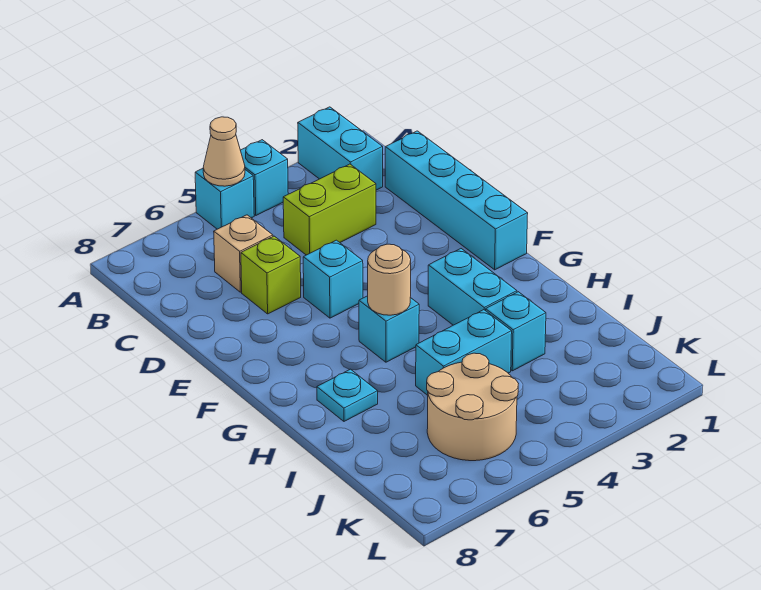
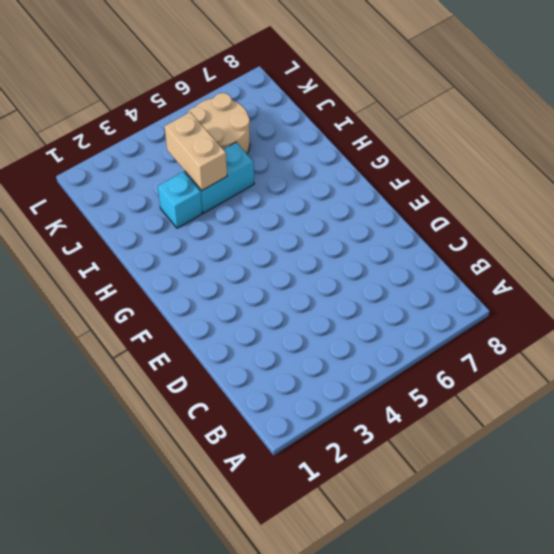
tan brick I4:J4 level 2 -> none
none -> cyan brick A2:B2 level 1
none -> cyan brick A4 level 1
none -> cyan brick A5 level 1

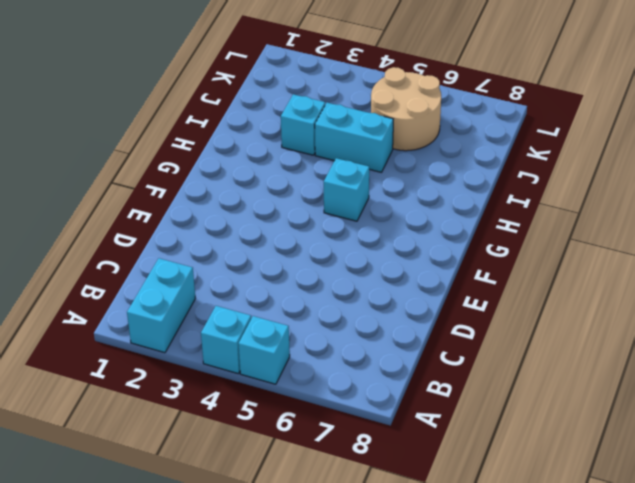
none -> cyan brick C1:F1 level 1
none -> lime brick C3:C4 level 1
none -> tan brick C6 level 1

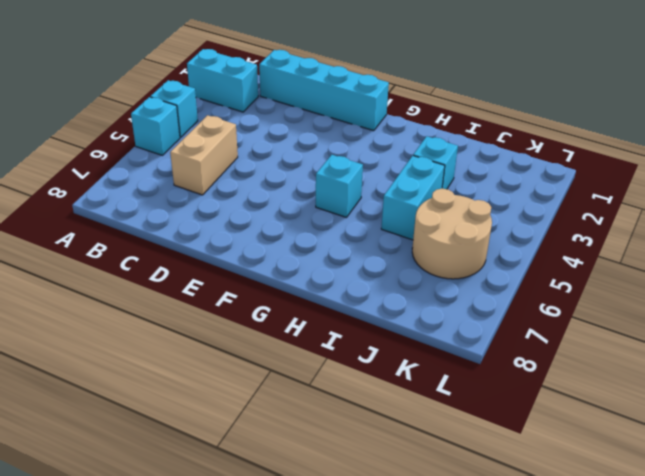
tan brick C5:C6 level 1 -> tan brick C6 level 1
none -> lime brick C3:C4 level 1
none -> lime brick D6 level 1
none -> cyan brick E5 level 1

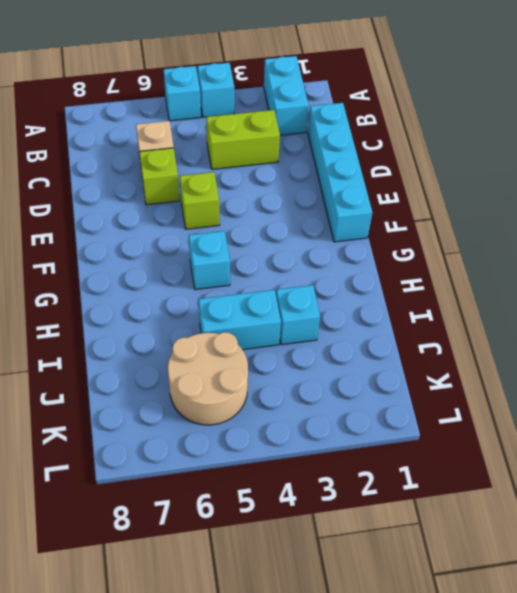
lime brick E5 level 1 -> cyan brick E5 level 1
none -> cyan brick G3:H3 level 1
none -> cyan plate H7 level 1
none -> tan cone A5 level 2

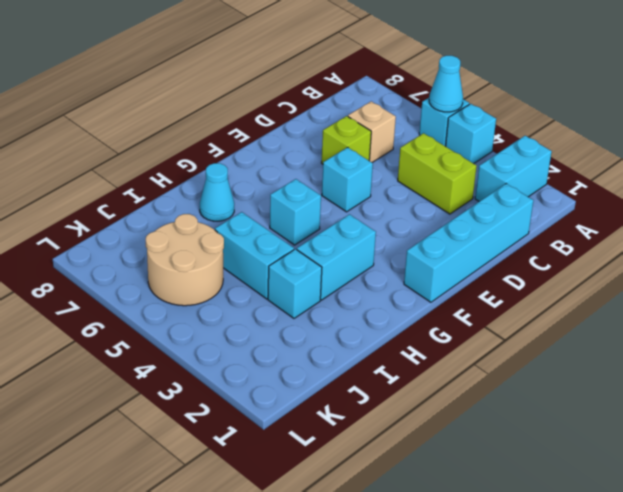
cyan cone A5 level 2 -> tan cone A5 level 2
cyan cone H7 level 1 -> cyan plate H7 level 1
none -> tan round brick G5 level 2

